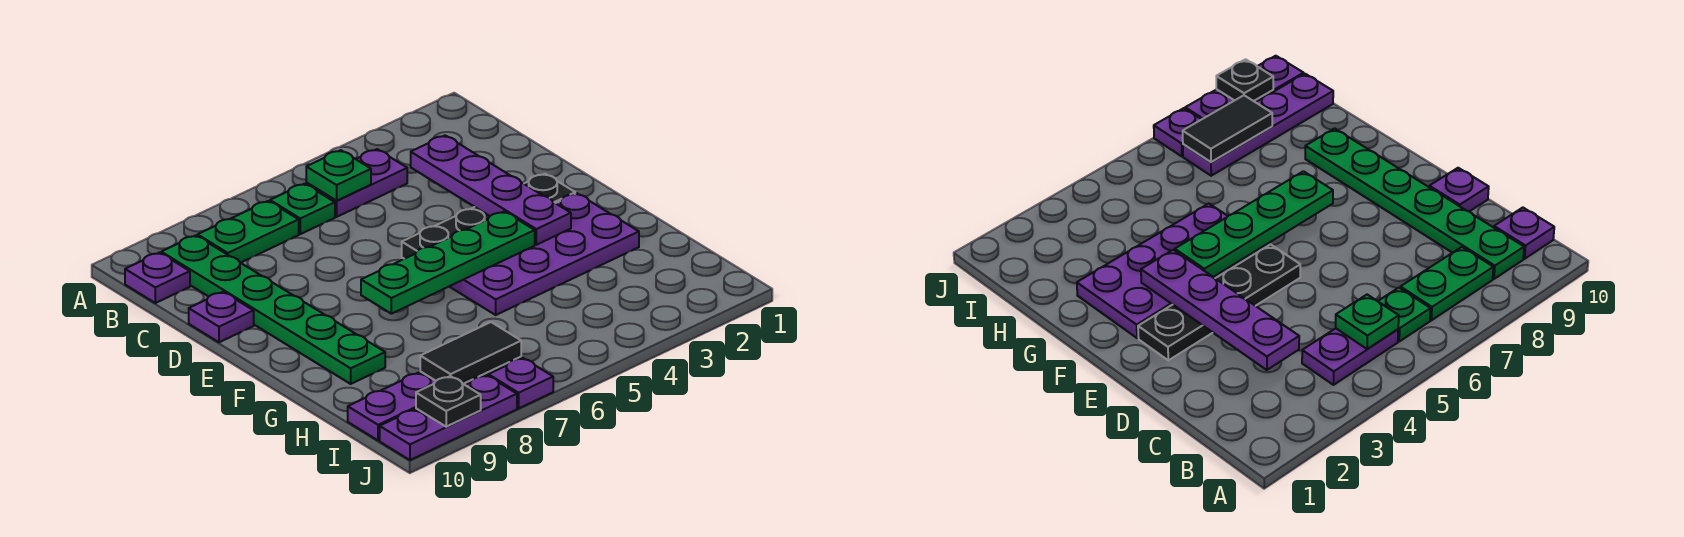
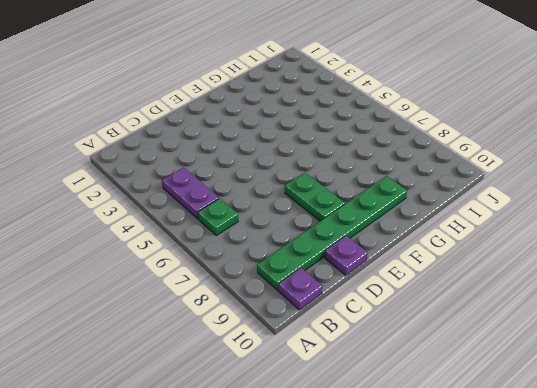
green plate E7:E8 level 1 -> green plate B7:B8 level 1
none -> black plate E2:E5 level 1
none -> purple plate F2:G5 level 1
none -> purple plate I7:I10 level 1

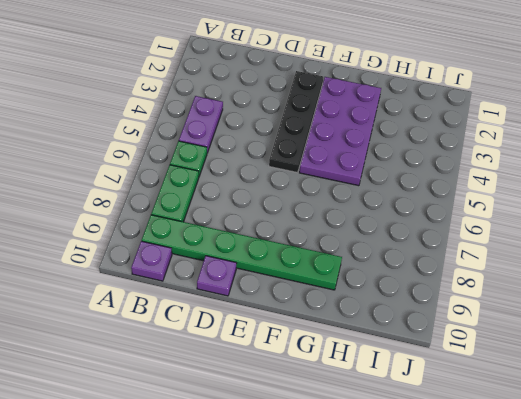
none -> purple plate I7:I10 level 1
none -> purple plate J7 level 1
none -> purple plate J8:J10 level 1

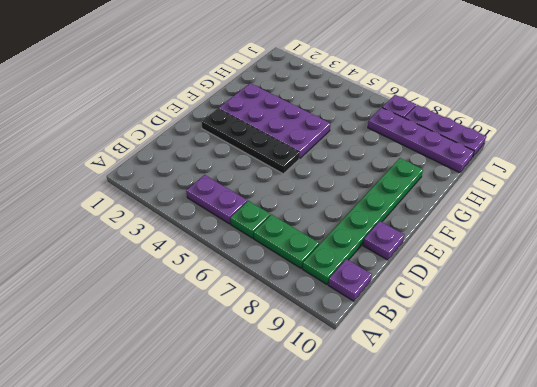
none -> green plate B5 level 2
none -> purple plate C3:F3 level 2
none -> green plate F4:F7 level 2

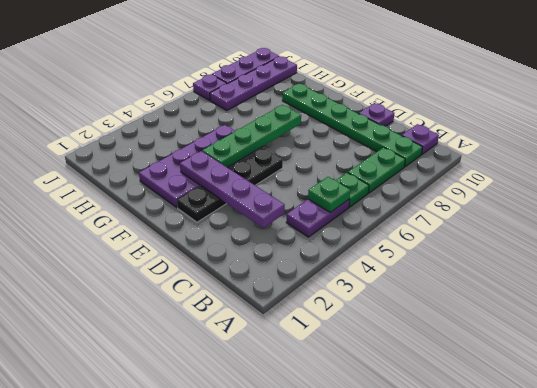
none -> black tile I7:I8 level 2
none -> black plate J9 level 2

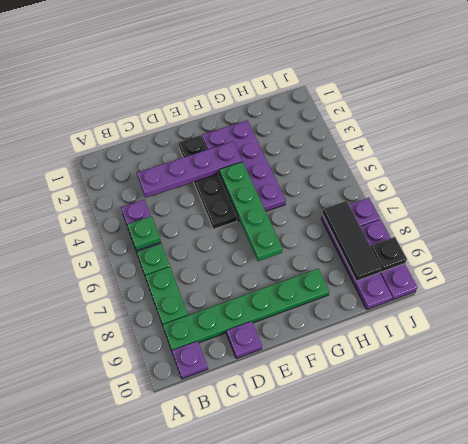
black tile I7:I9 level 2 -> black tile I7:I8 level 2

